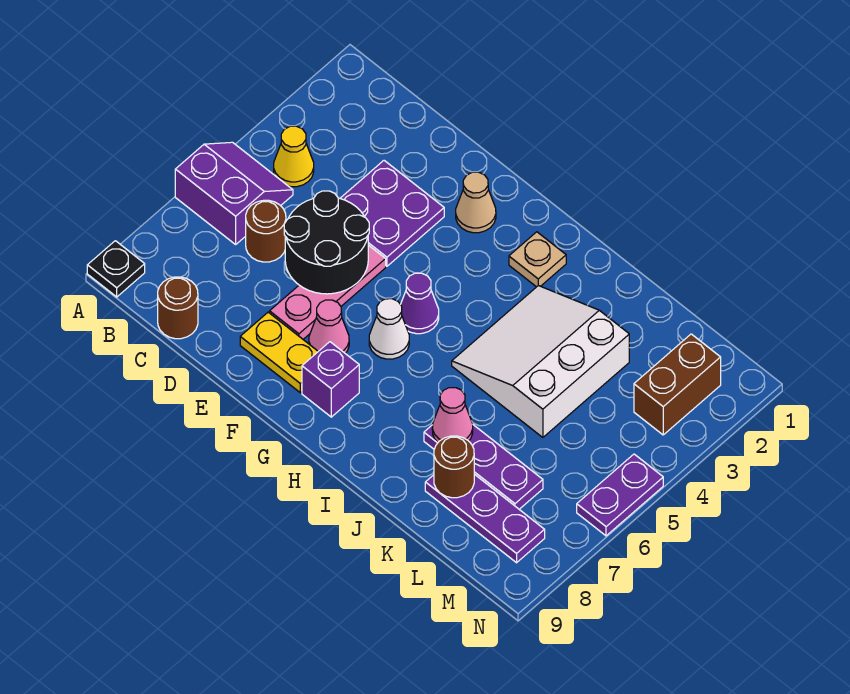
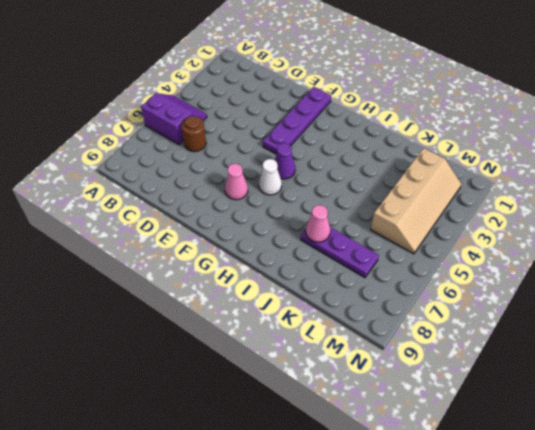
purple plate F1:F4 level 1 -> tan cone F2 level 1
tan slope L2:M5 level 1 top L -> brown brick M2:M3 level 1
none -> black plate A9 level 1
none -> yellow cone B4 level 1
none -> brown round brick C9 level 1

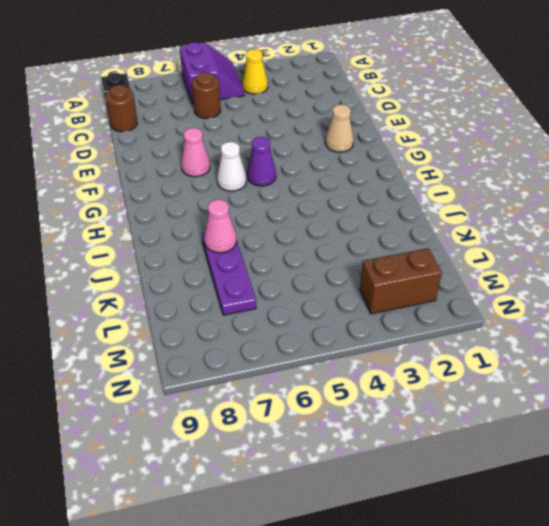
none -> purple plate D3:E4 level 1
none -> pink plate E5:E7 level 1
none -> yellow plate E8:F8 level 1

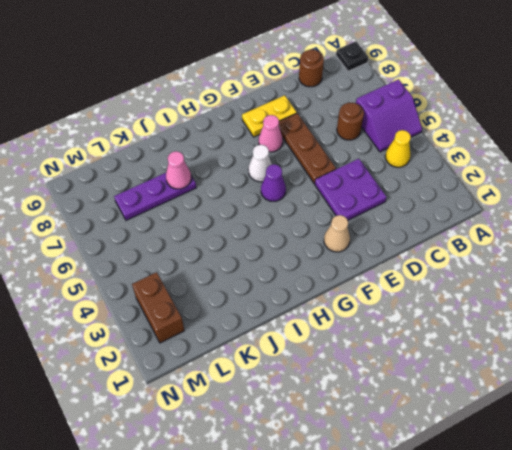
brown plate E5:E7 level 1 -> pink plate E5:E7 level 1
none -> purple brick G8 level 1
none -> tan plate H2 level 1
none -> white slope I3:K5 level 1 top K

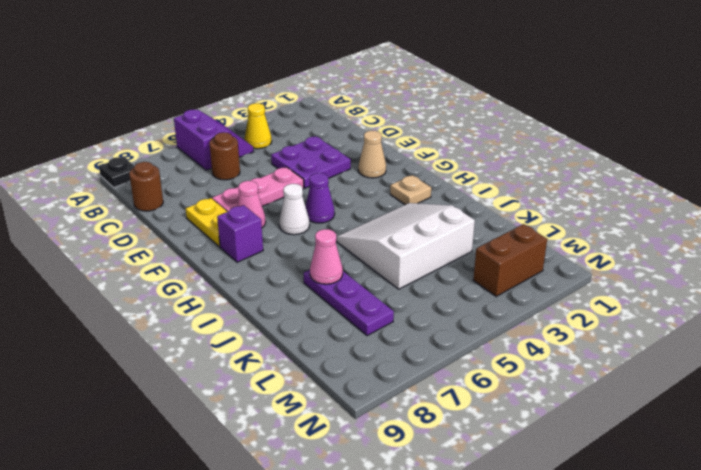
none -> purple plate K8:M8 level 1
none -> purple plate N5:N6 level 1
none -> black round brick D5:E6 level 2

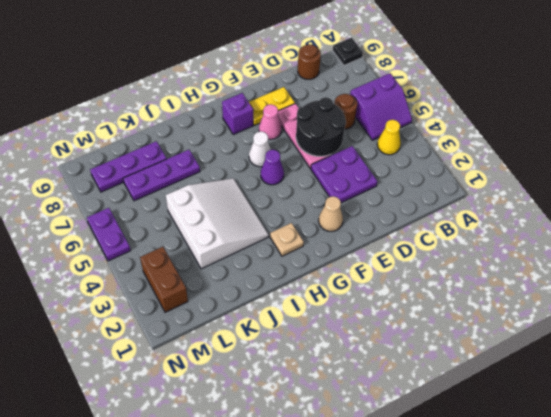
none -> pink cone J7 level 2
none -> brown round brick K8 level 2

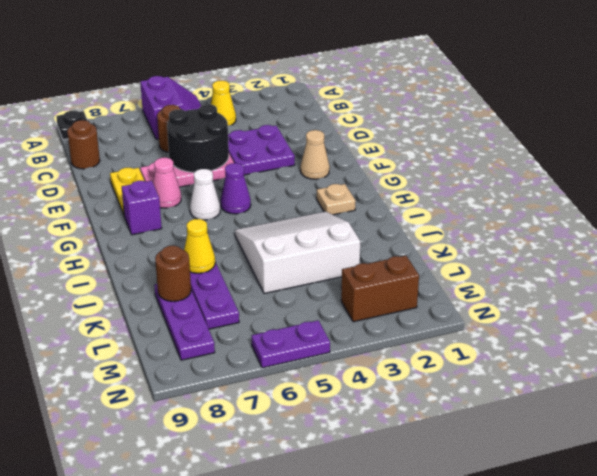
yellow cone J7 level 2 -> pink cone J7 level 2

